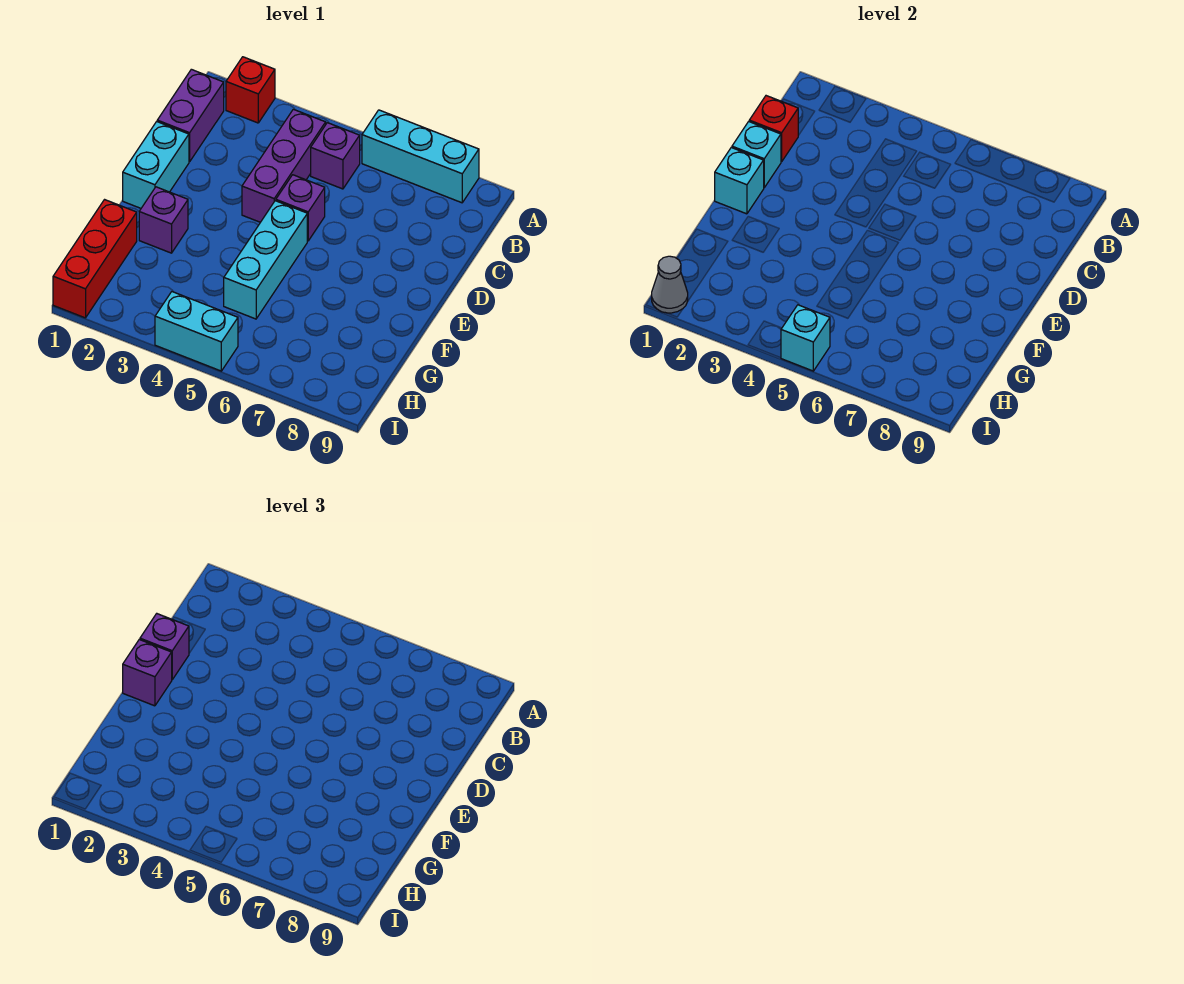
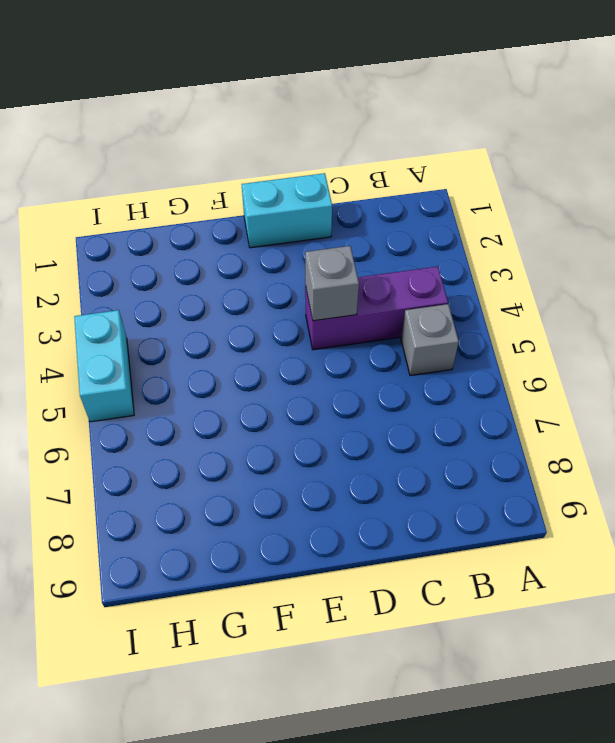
grey brick B5 level 1 -> purple brick B5 level 1
grey brick D4 level 2 -> none
none -> red brick A2 level 1
none -> cyan brick A6:A8 level 1
none -> purple brick B1:C1 level 1

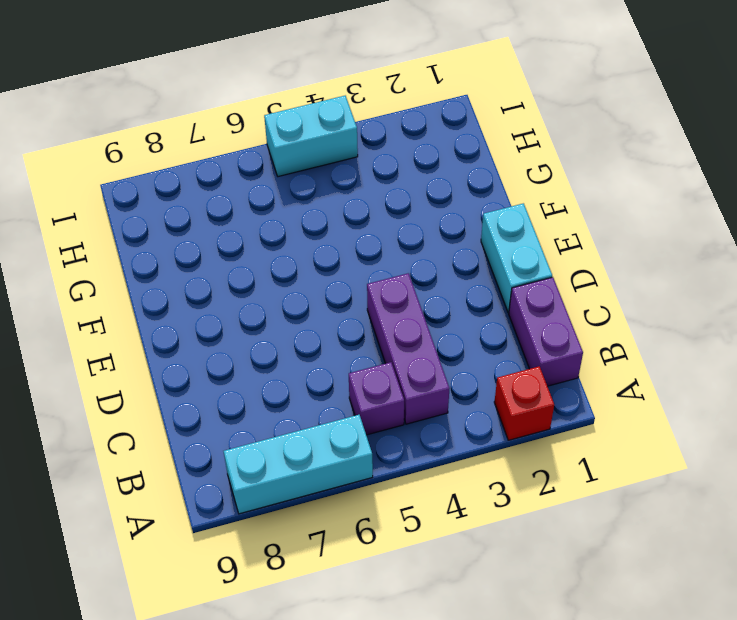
none -> purple brick D5 level 1
none -> cyan brick E5:G5 level 1
none -> purple brick F2 level 1

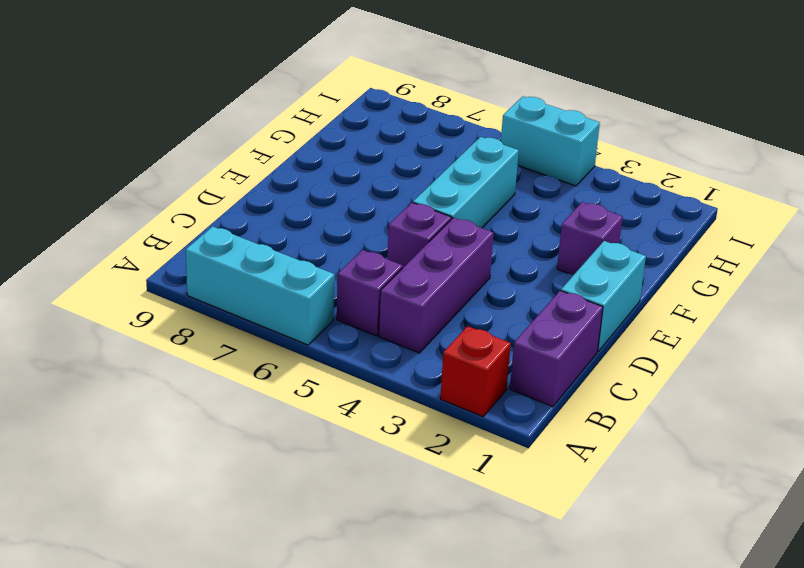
none -> red brick G1:I1 level 1
none -> red brick C1 level 2
none -> cyan brick D1 level 2

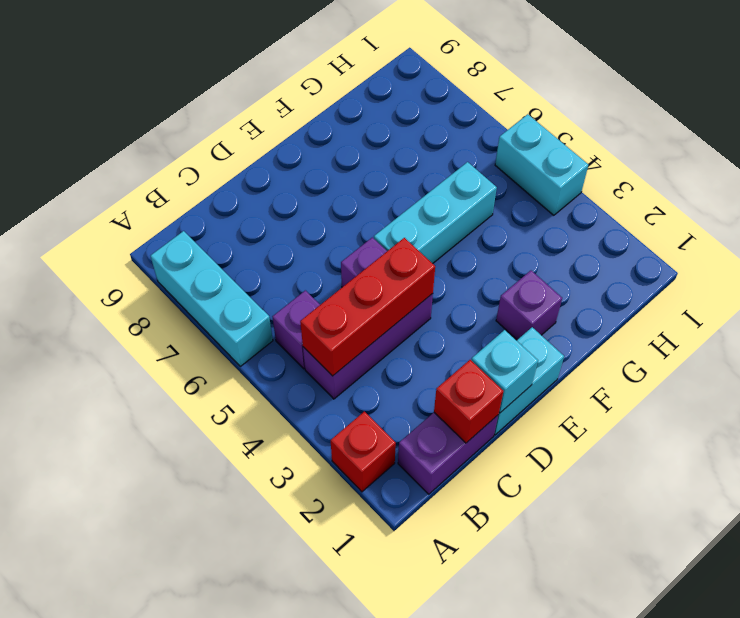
red brick B4:D4 level 2 -> red brick G1:I1 level 1
none -> cyan brick E1 level 2
none -> grey cone I1 level 2
none -> cyan brick I5 level 2

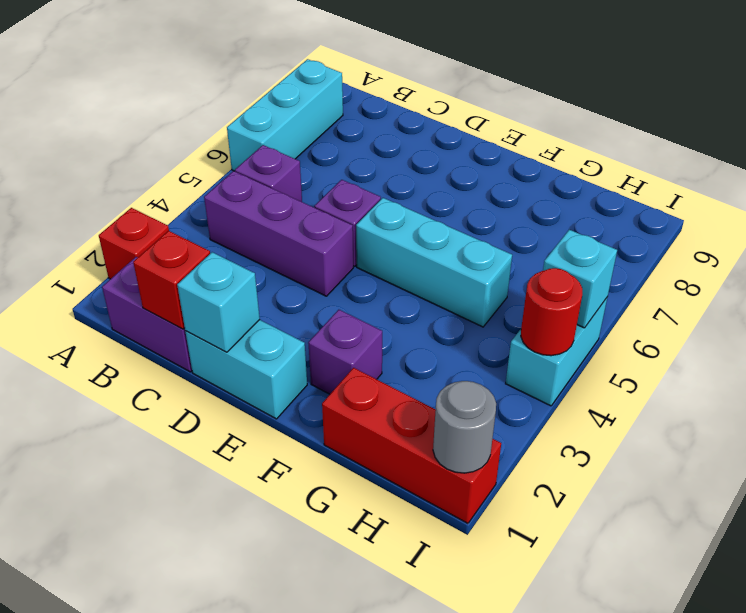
grey round brick I1 level 2 -> grey cone I1 level 2
red round brick I4 level 2 -> none
none -> cyan brick E1 level 2
none -> purple brick D1 level 3
none -> purple brick E1 level 3

